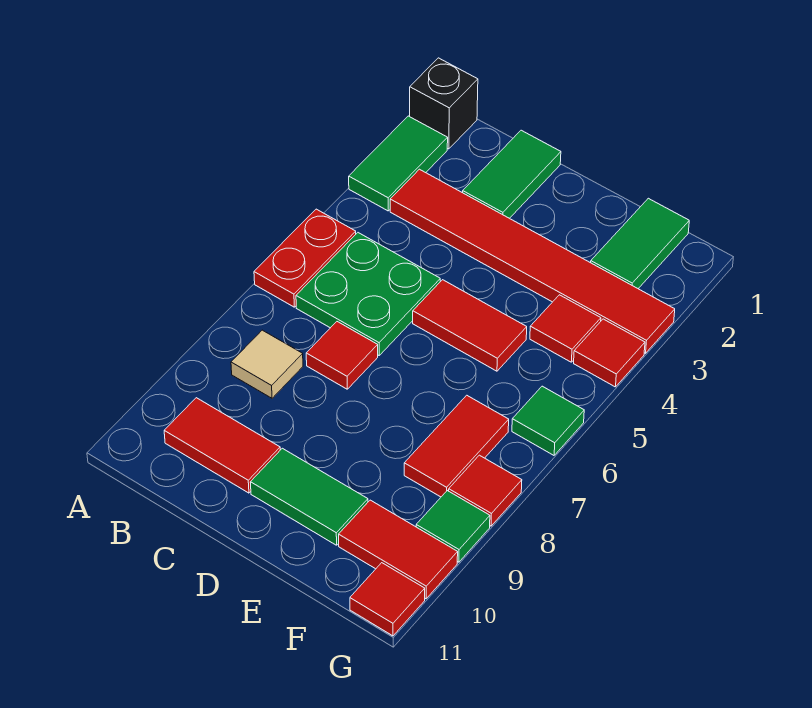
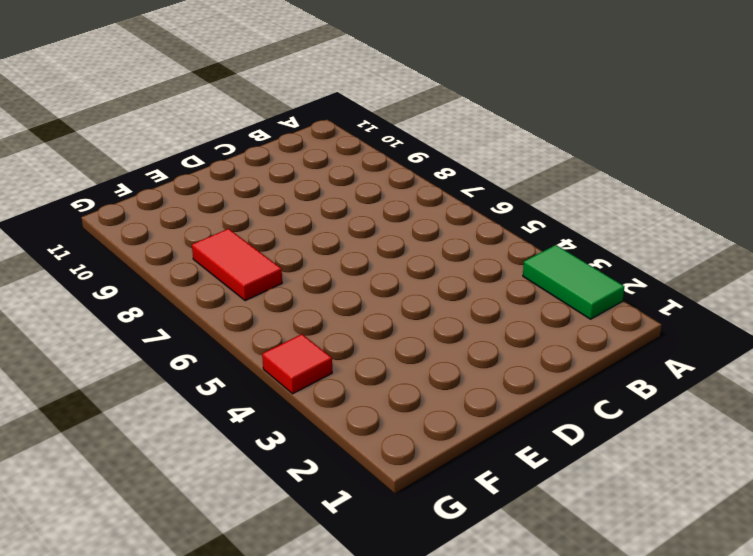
none -> black brick A1 level 1
none -> red plate A5:A6 level 1
none -> red tile B3:G3 level 1

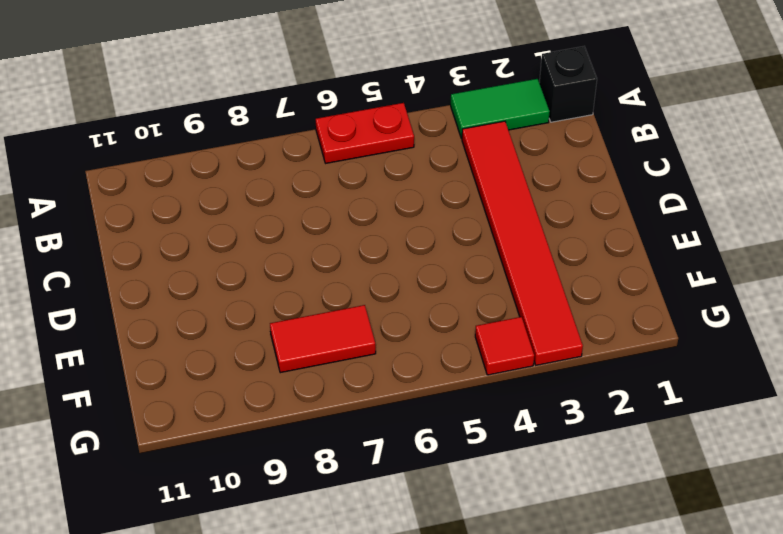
none -> green plate B5:C6 level 1
none -> tan tile B8 level 1
none -> red tile B10:C10 level 1

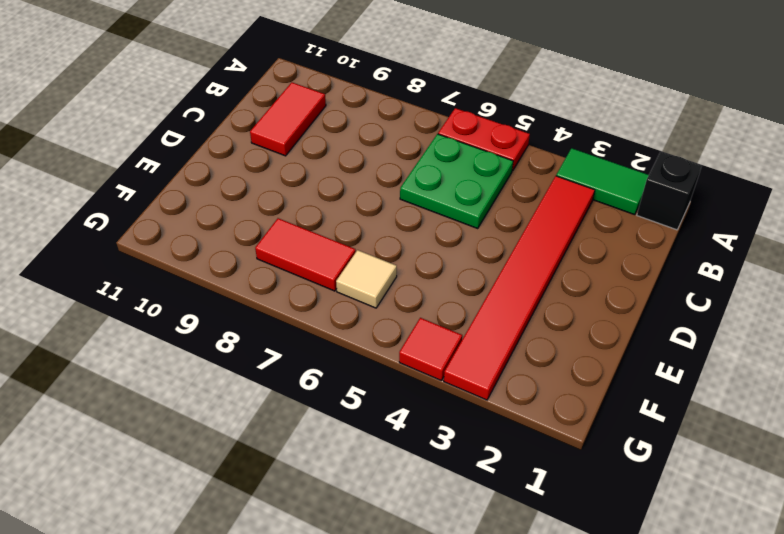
tan tile F6 level 1 -> tan tile B8 level 1
none -> green tile C1:C2 level 1
none -> red tile C7 level 1
none -> red tile D5:E5 level 1

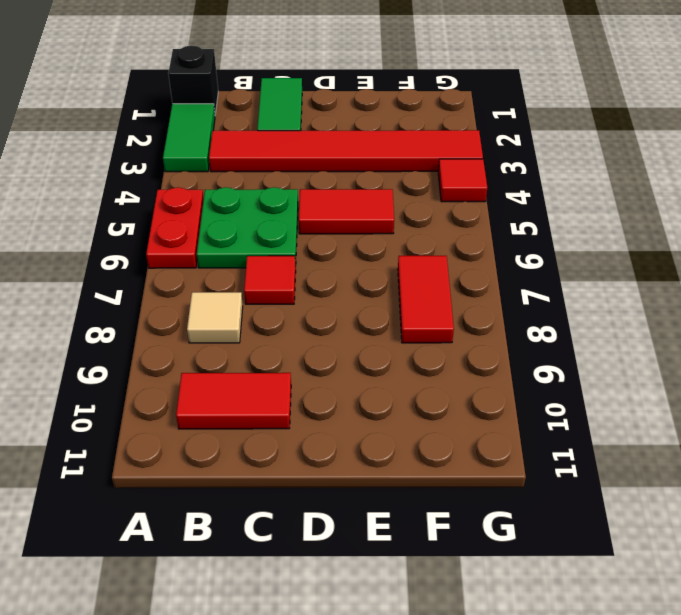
none -> green tile D10:E10 level 1
none -> green tile F1:F2 level 1
none -> red tile F4 level 1

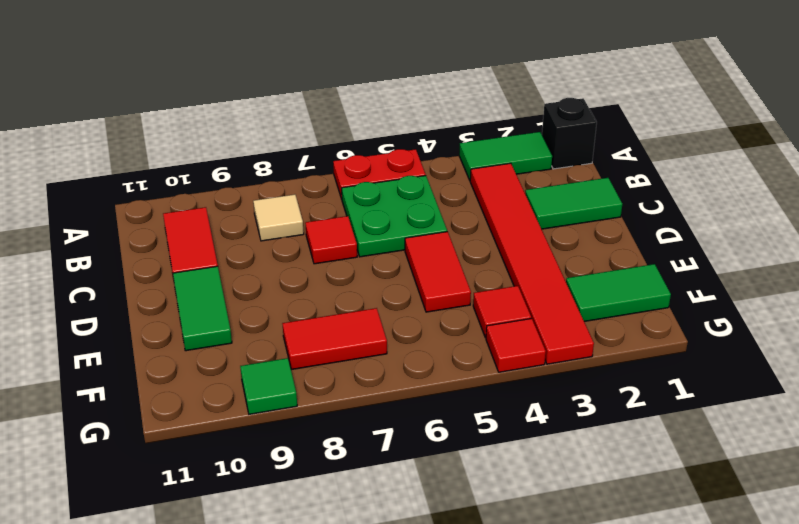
none -> red tile F10:G10 level 1
none -> green tile G6 level 1
none -> red tile G8 level 1

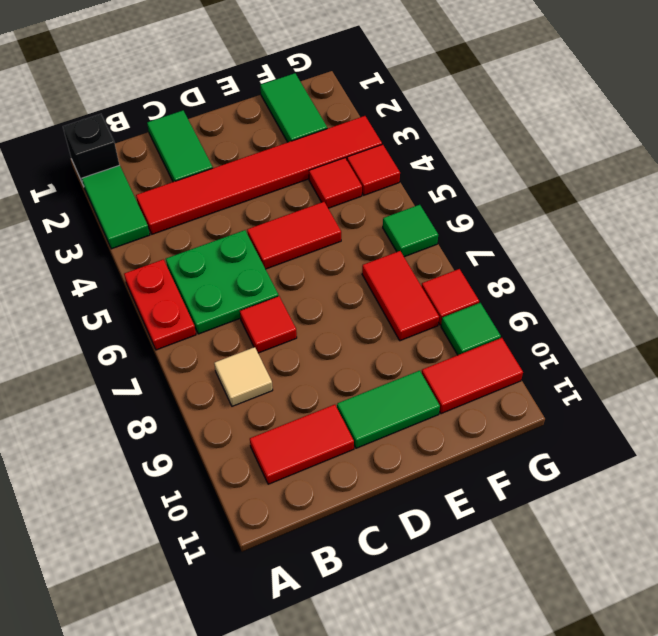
none -> red tile G11 level 1

